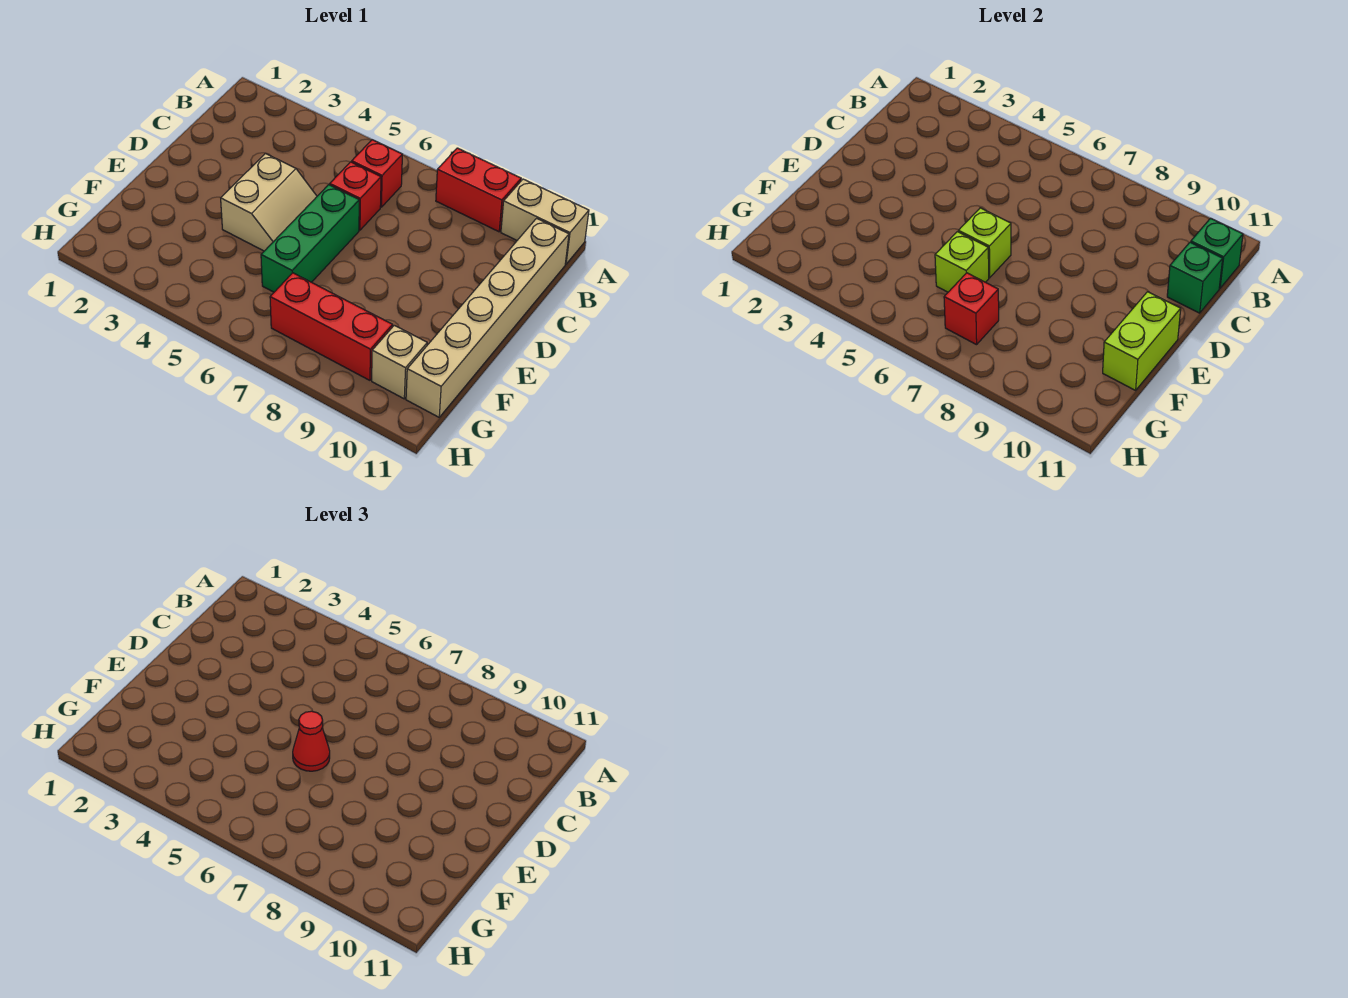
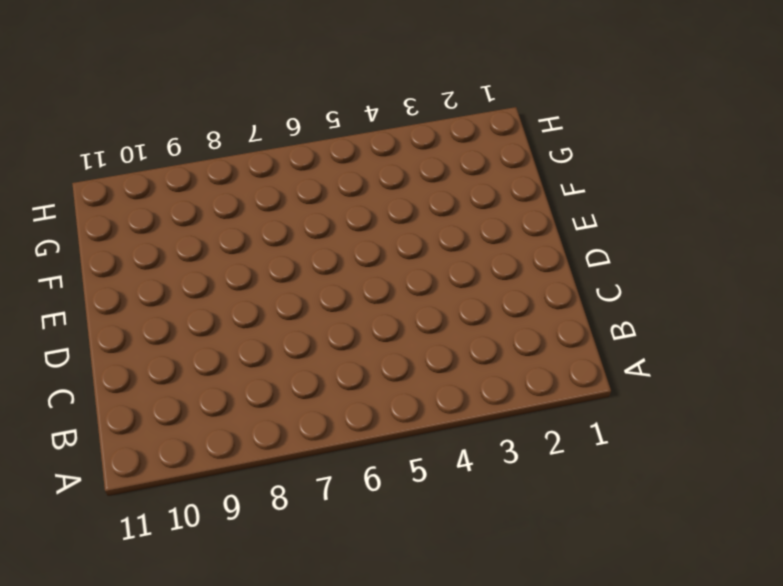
none -> red brick A8:A9 level 1
none -> tan brick A10:A11 level 1
none -> red brick B6 level 1

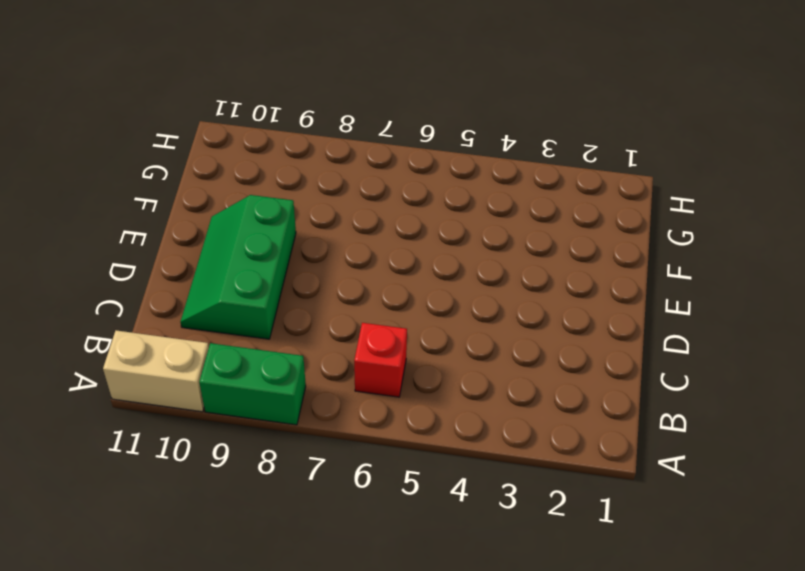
green brick A8:A9 level 1 -> red brick A8:A9 level 1
green slope C9:E10 level 1 top 9 -> none
none -> tan brick B11:G11 level 1
none -> red brick C6 level 1
none -> tan slope D4:E5 level 1 top 4

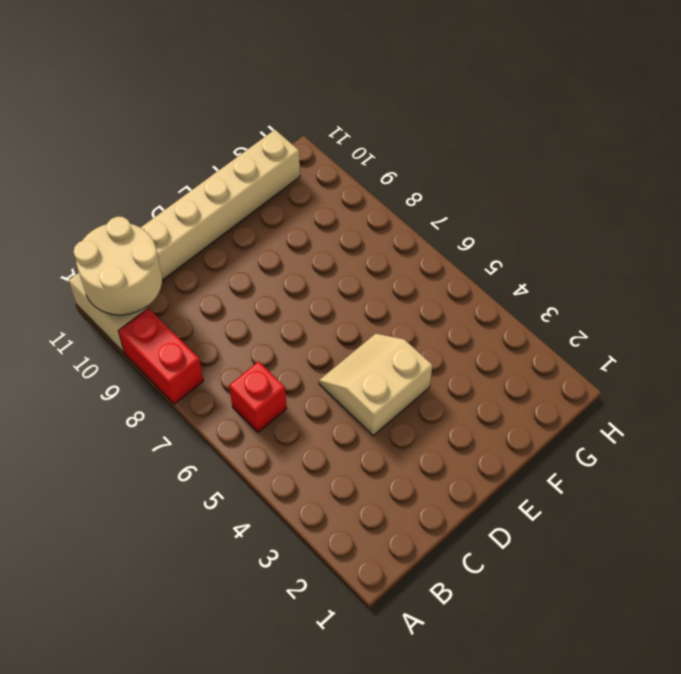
tan round brick A10:B11 level 2 -> green brick B11 level 2
none -> red brick C6 level 1
none -> green brick D6:F6 level 1
none -> red brick G7:G9 level 1

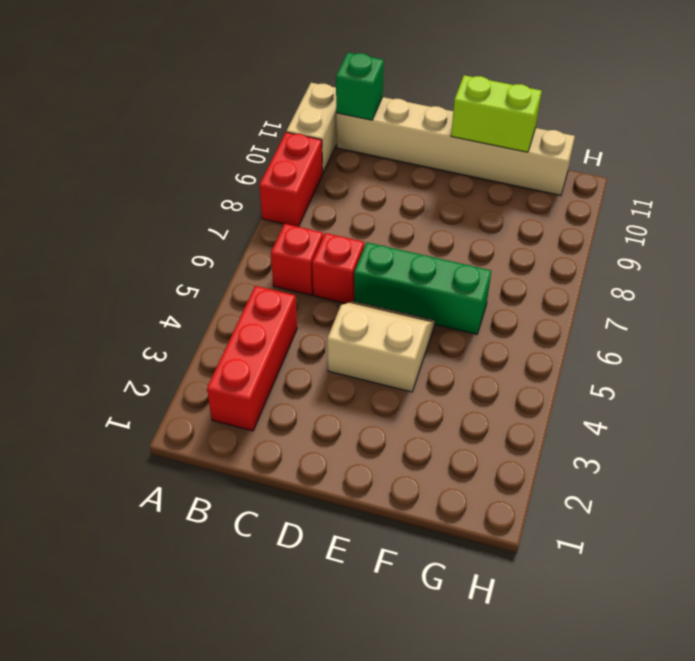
red brick B2:B4 level 1 -> red brick G7:G9 level 1
none -> tan brick G10 level 1
none -> green brick C11 level 2
none -> lime brick E6 level 2

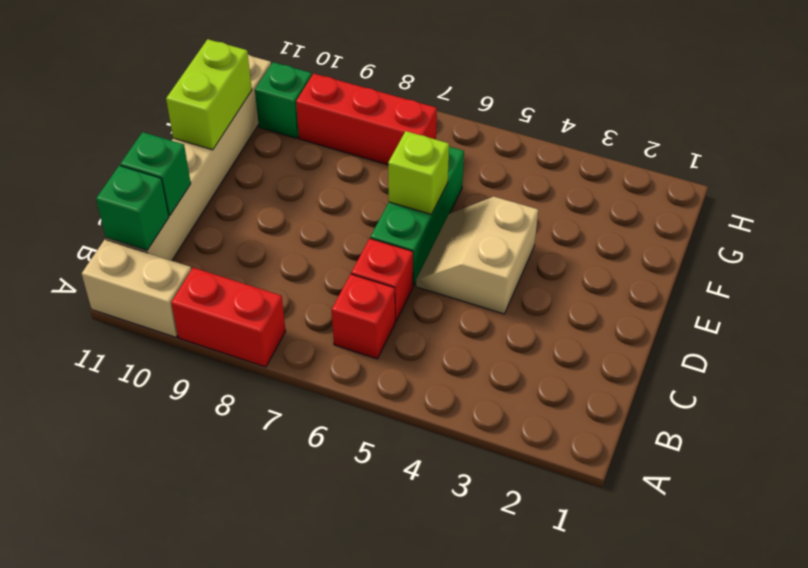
green brick G10 level 1 -> tan brick G10 level 1
none -> lime brick F6 level 2
none -> red brick G7 level 2
none -> red cone E6 level 3

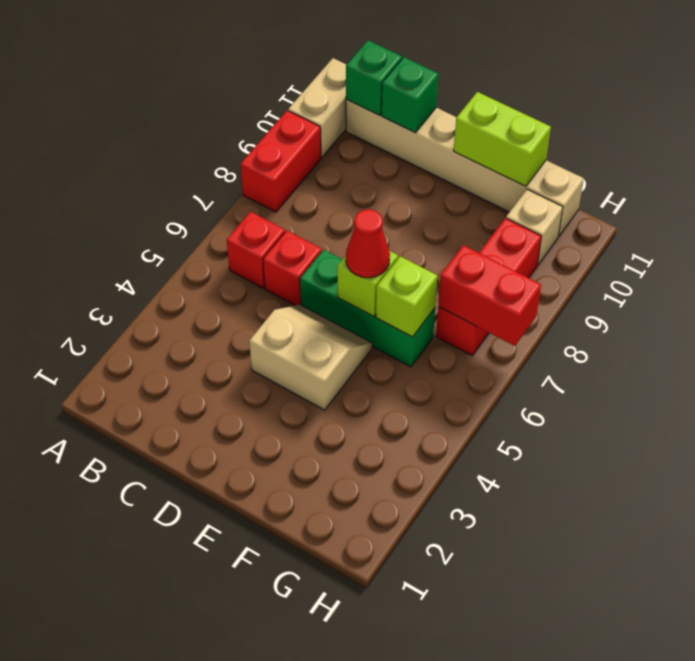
red brick G7:H7 level 2 -> red brick G7 level 2

